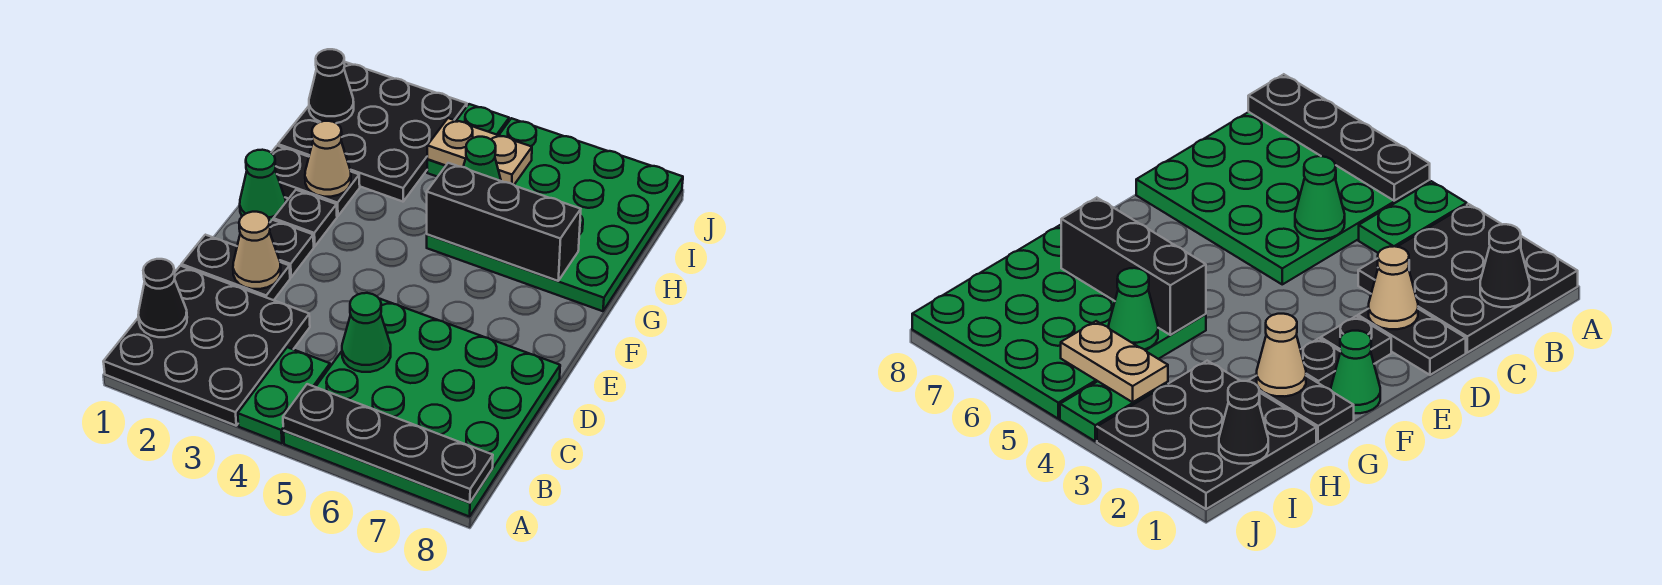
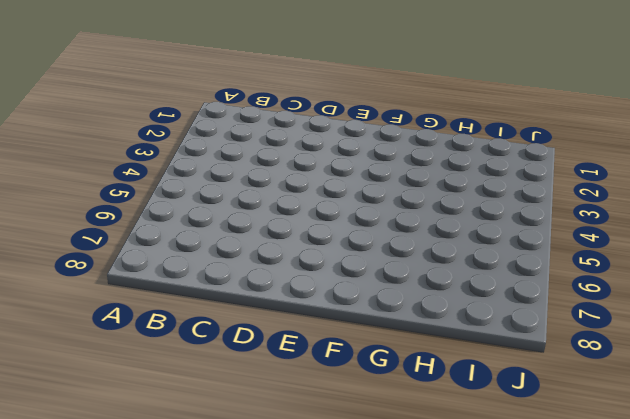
none -> black plate A1:C3 level 1
none -> green plate A4:B4 level 1
none -> green plate A5:D8 level 1

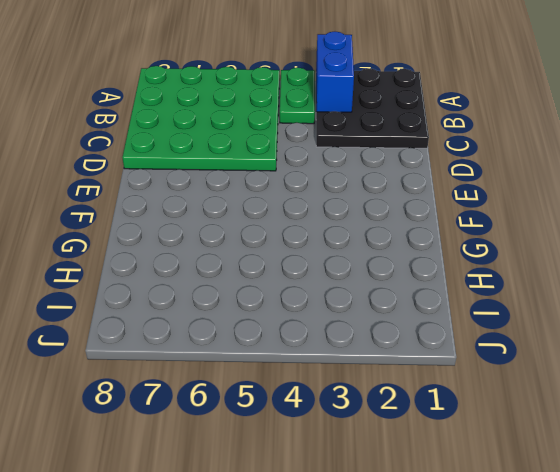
blue brick A3:B3 level 2 -> none
none -> black plate D1:D2 level 1
none -> black plate E2 level 1
none -> green cone F1 level 1

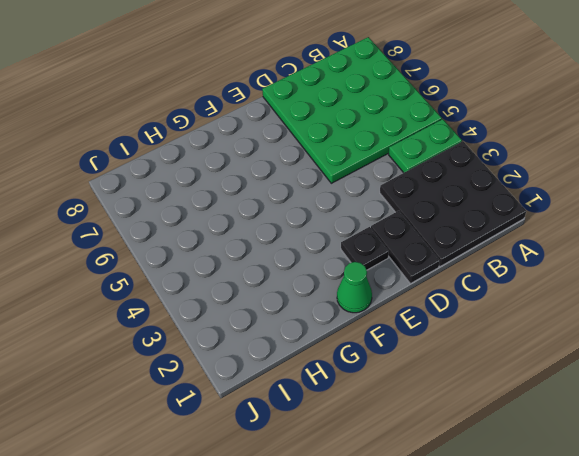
none -> black plate F2 level 1
none -> black plate G1:G2 level 1
none -> green plate G5:J8 level 1

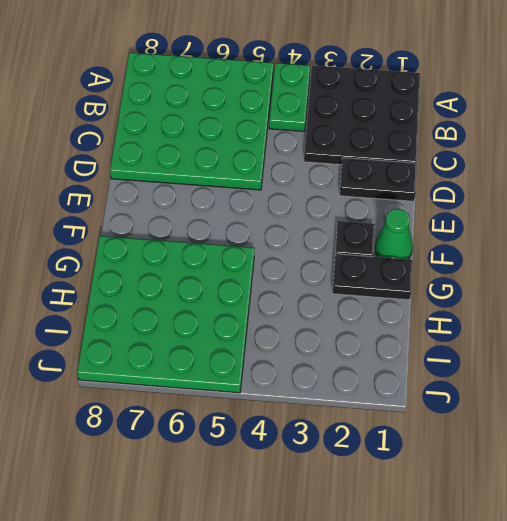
none -> black plate E2 level 1
none -> black plate H1:J3 level 1
none -> green plate I4:J4 level 1

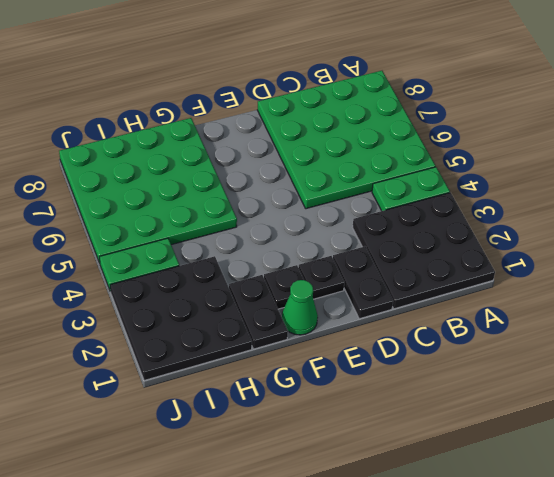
none -> black plate A5:A8 level 2
none -> black cone B1 level 2
none -> green cone C5 level 2

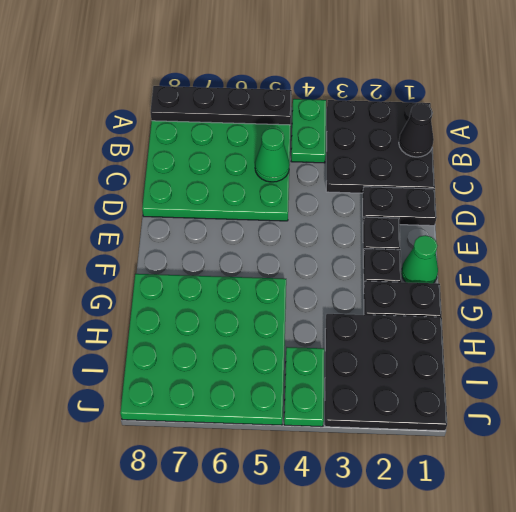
none -> tan cone D2 level 2
none -> tan cone G2 level 2
none -> black brick G5:G7 level 2

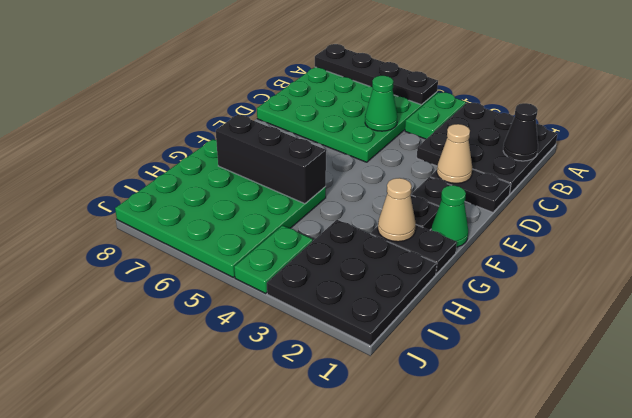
none -> green cone H5 level 2
none -> black cone I1 level 2
none -> tan plate I4:I5 level 2

